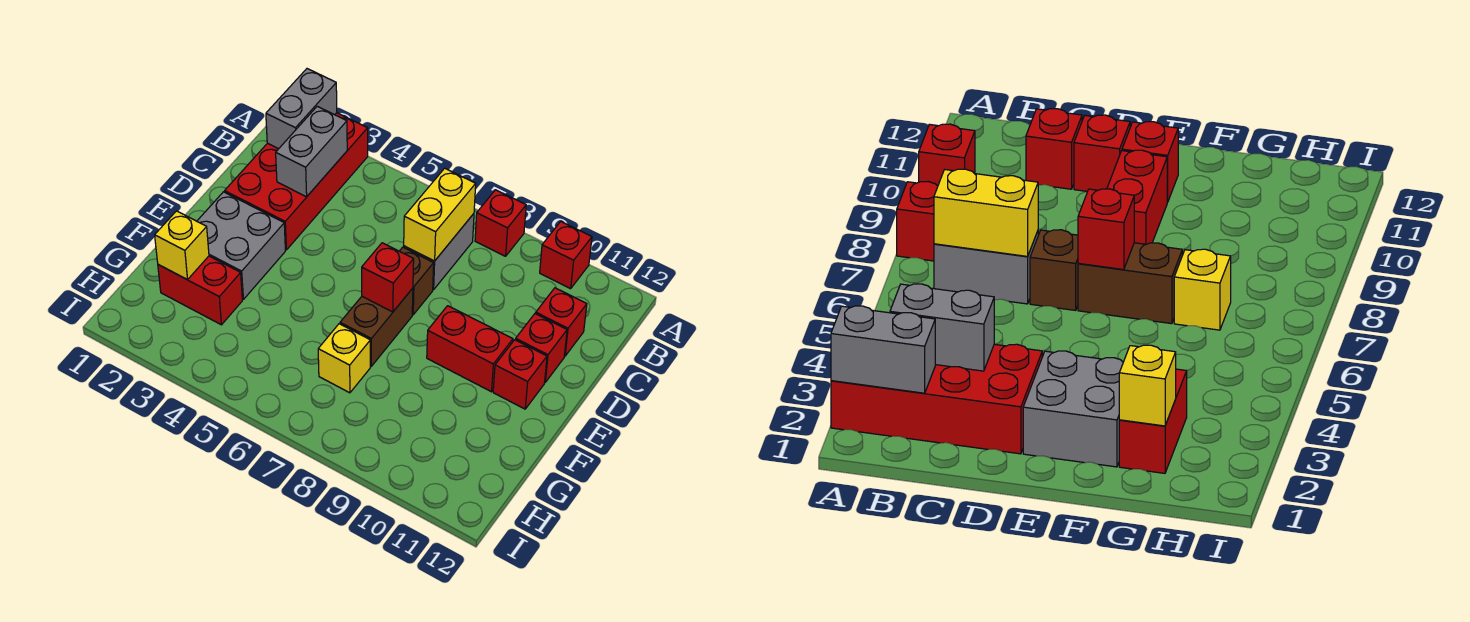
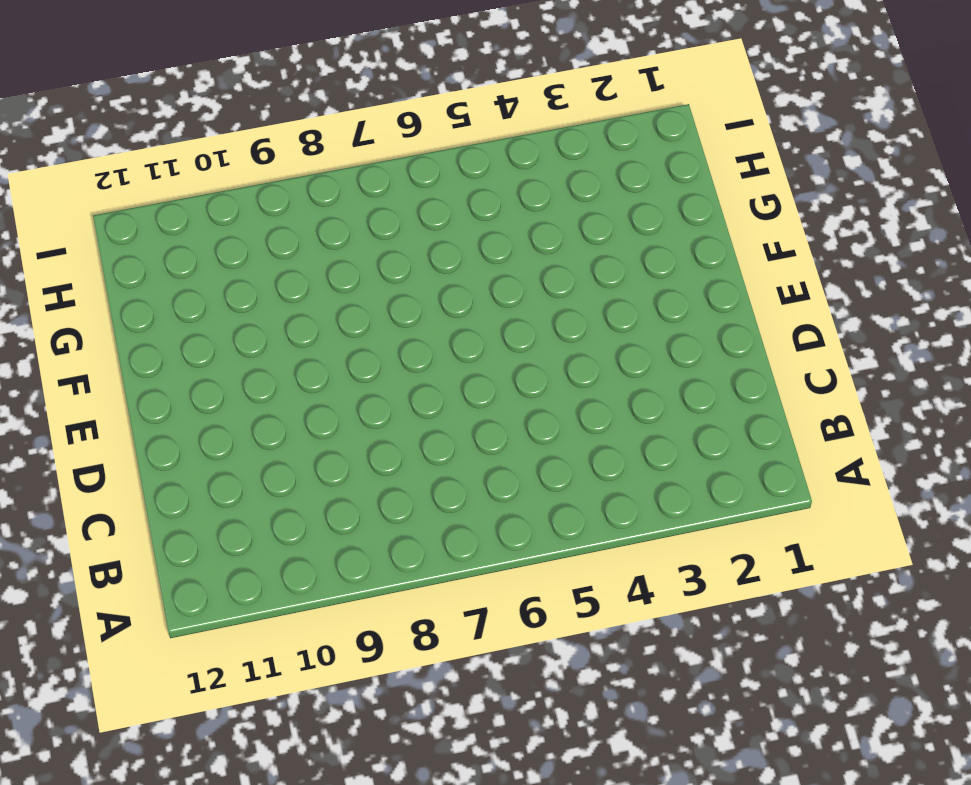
none -> red brick A2:D3 level 1
none -> red brick A8 level 1
none -> red brick A10 level 1

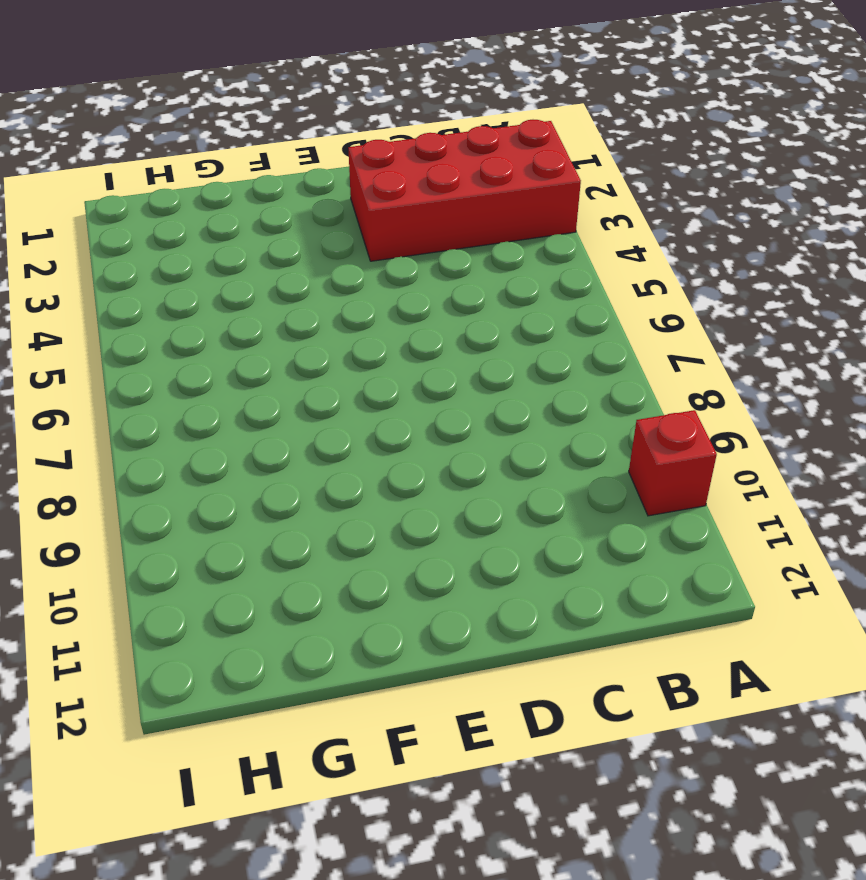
none -> red brick A8 level 1
none -> grey brick B7:C7 level 1
none -> red brick C11 level 1

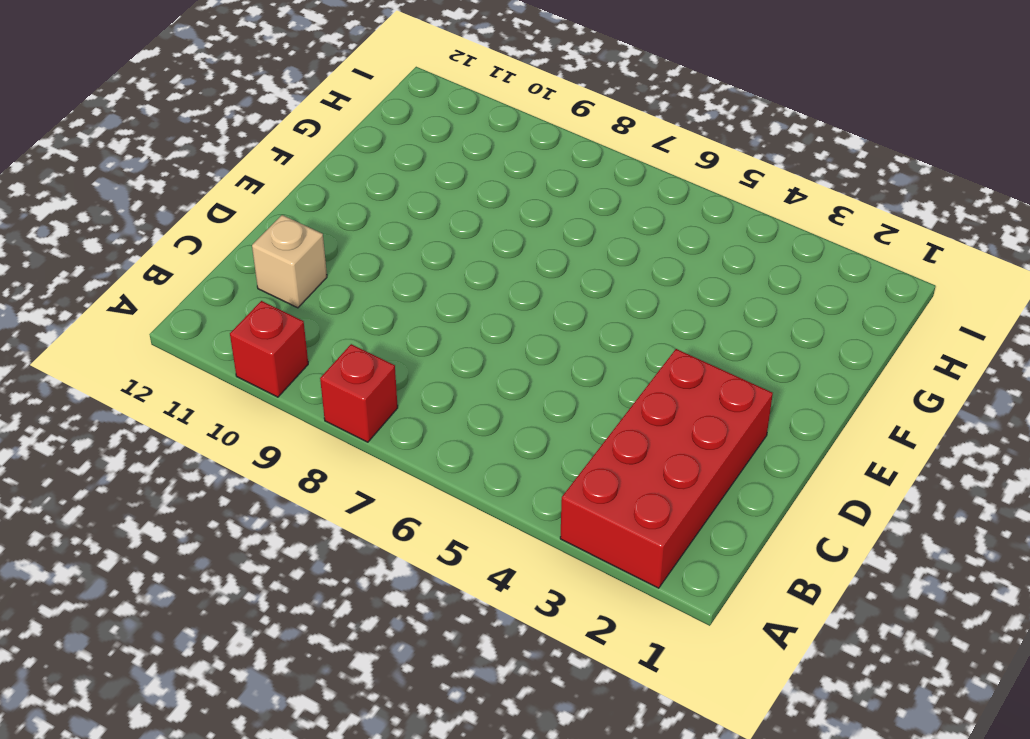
tan brick C11 level 1 -> red brick C11 level 1
none -> grey brick B7:C7 level 1
none -> brown brick D7 level 1
none -> red brick D11 level 1

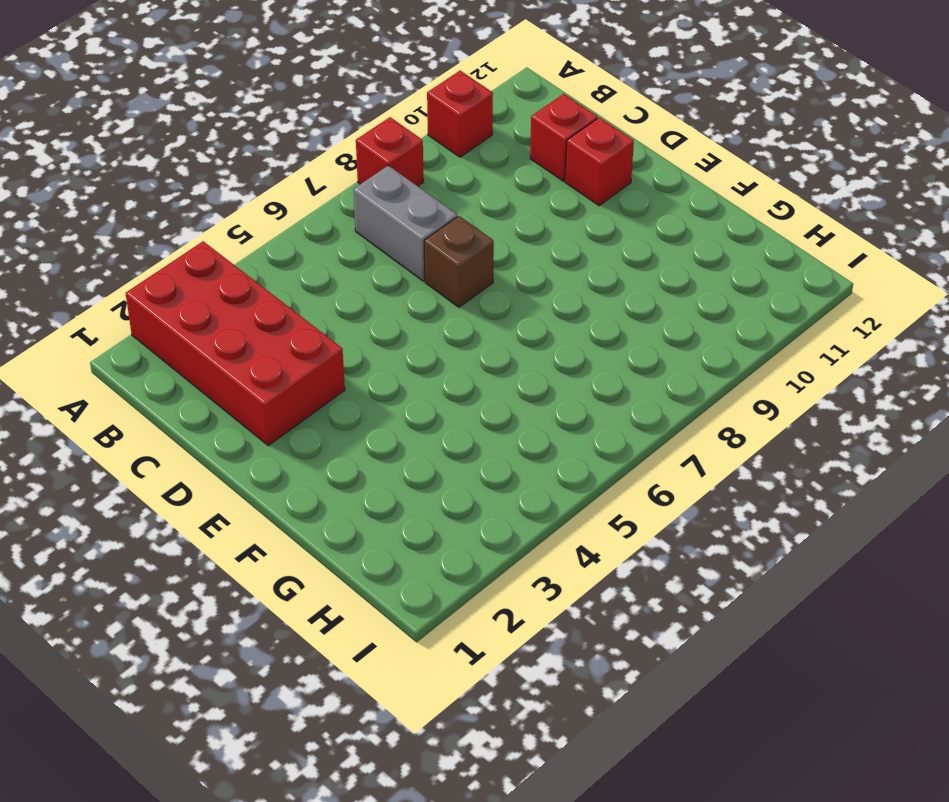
none -> grey brick E2:F3 level 1
none -> brown brick E7:F7 level 1
none -> red brick E9:E10 level 1

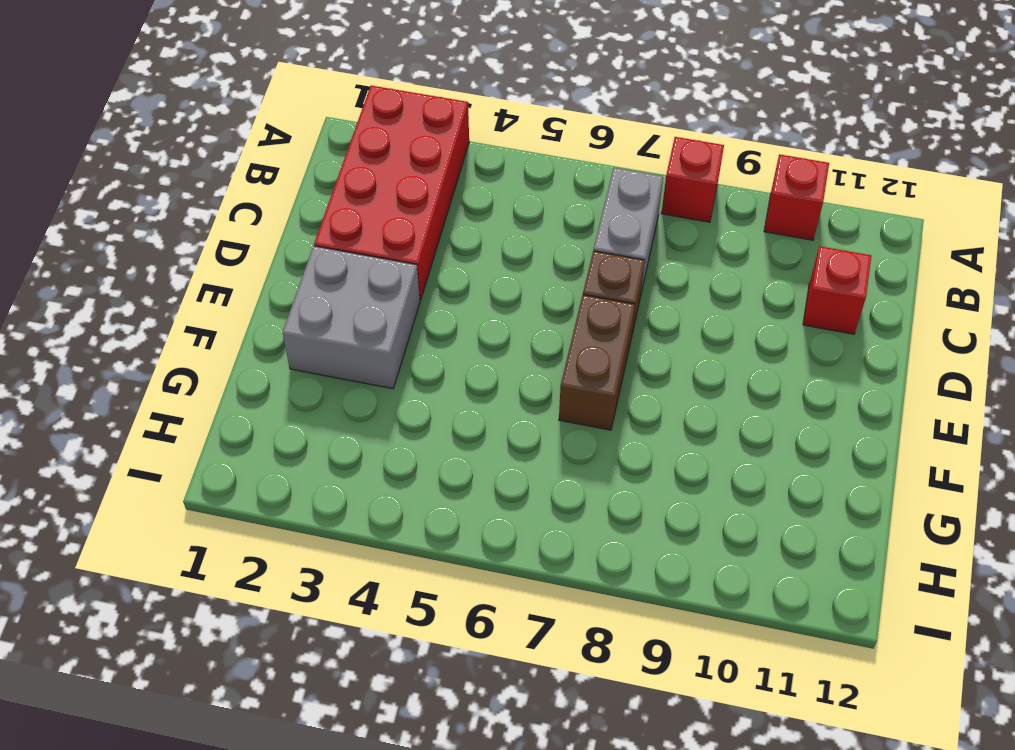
none -> red brick D11 level 1
none -> red brick E9:E10 level 1
none -> red brick E11 level 1

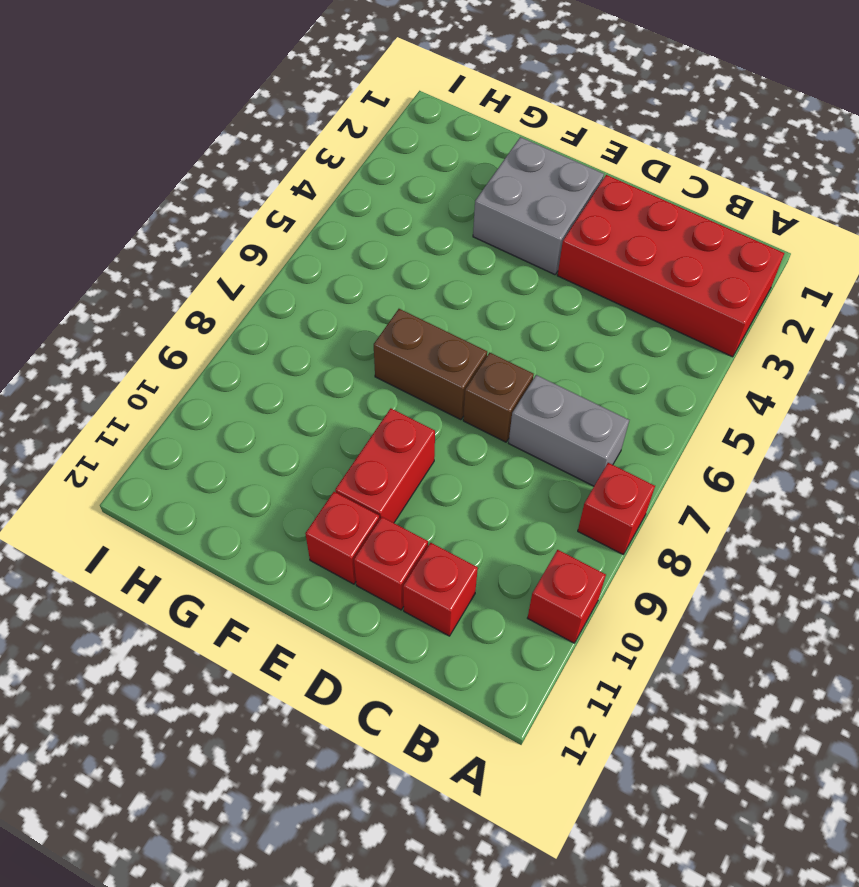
none -> red brick G2:G3 level 1
none -> yellow brick G7 level 1
none -> grey brick A2:B2 level 2

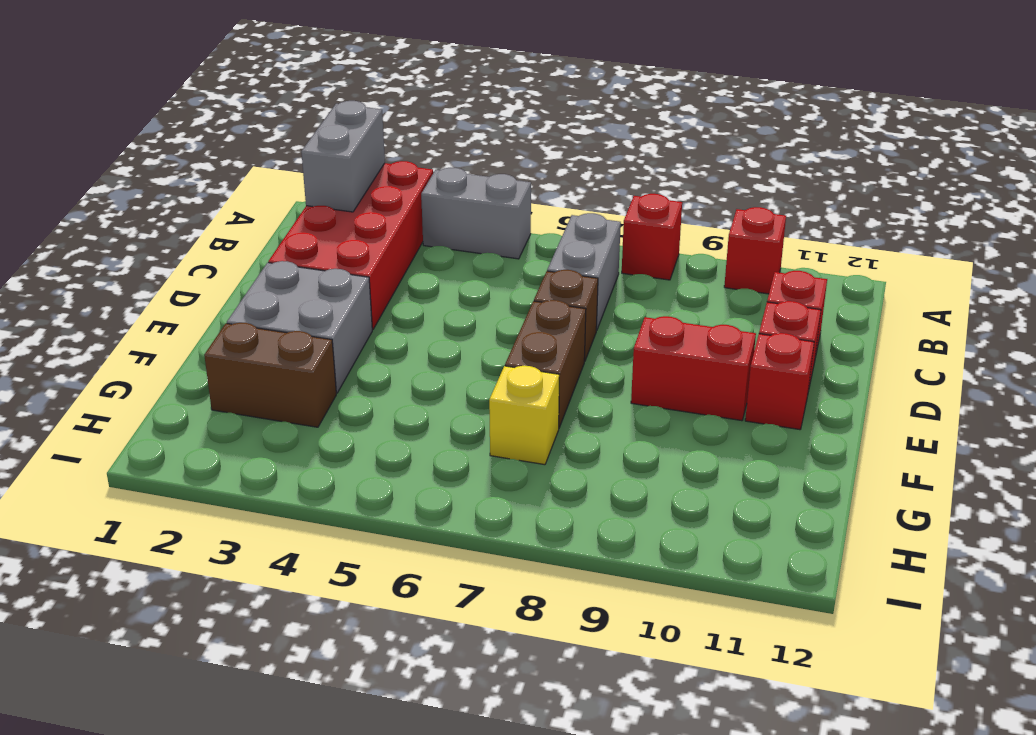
grey brick A4:A5 level 1 -> grey brick B3:C3 level 2
brown brick G2:G3 level 1 -> red brick G2:G3 level 1
none -> yellow brick B7:C7 level 2
none -> red brick E7 level 2
none -> yellow brick G2 level 2

